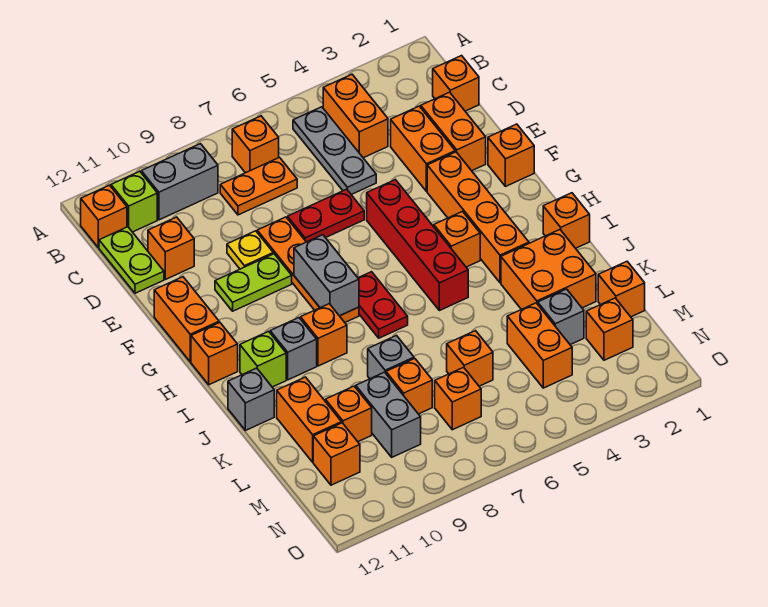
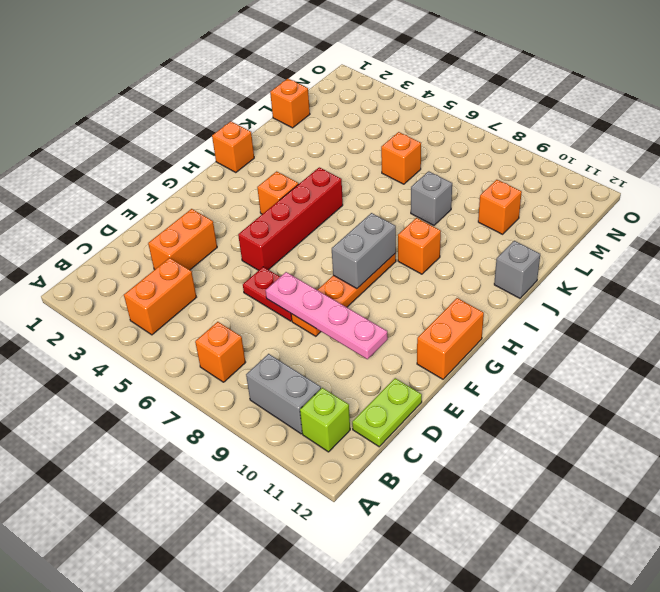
pink plate E7:E10 level 2 -> none
none -> grey plate B5:D5 level 1
none -> orange brick B12 level 1
none -> orange brick C1 level 1
none -> orange plate C7:C8 level 1

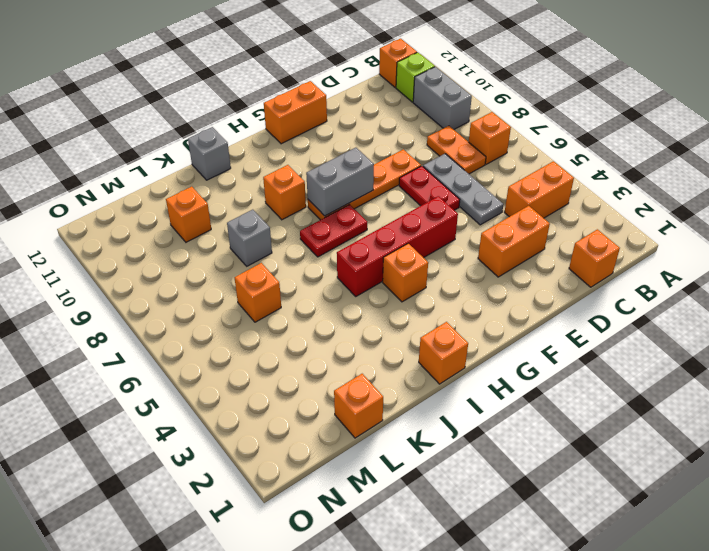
grey plate D5:D7 level 1 -> grey plate B5:D5 level 1
none -> lime plate C12:D12 level 1
none -> orange brick D2:E2 level 1
none -> orange brick D11 level 1
none -> yellow plate E9 level 1

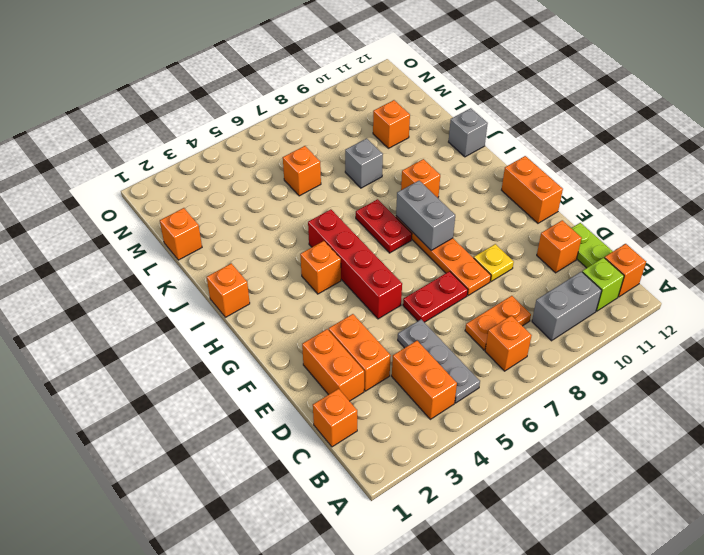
none -> orange brick F1 level 1
none -> orange brick F3:I3 level 1
none -> lime plate F9:F10 level 1
none -> orange brick H12 level 1

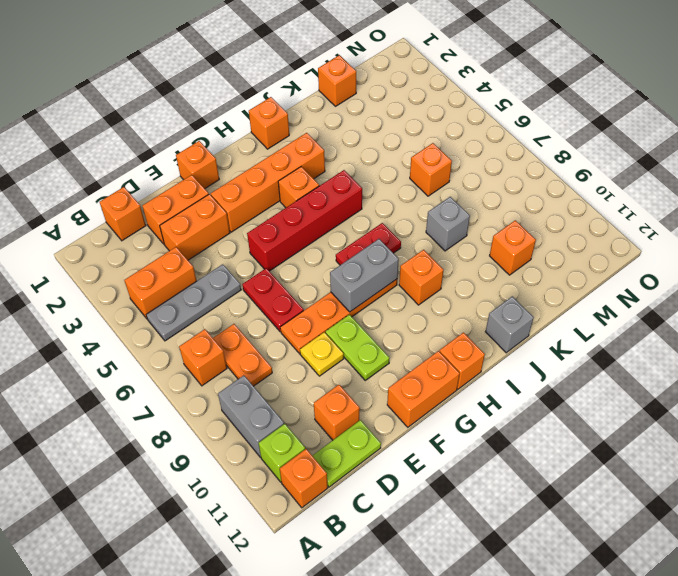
none -> grey brick I10 level 1
none -> lime brick I11 level 1
none -> orange brick J2:K3 level 1
none -> orange brick K11:L11 level 1

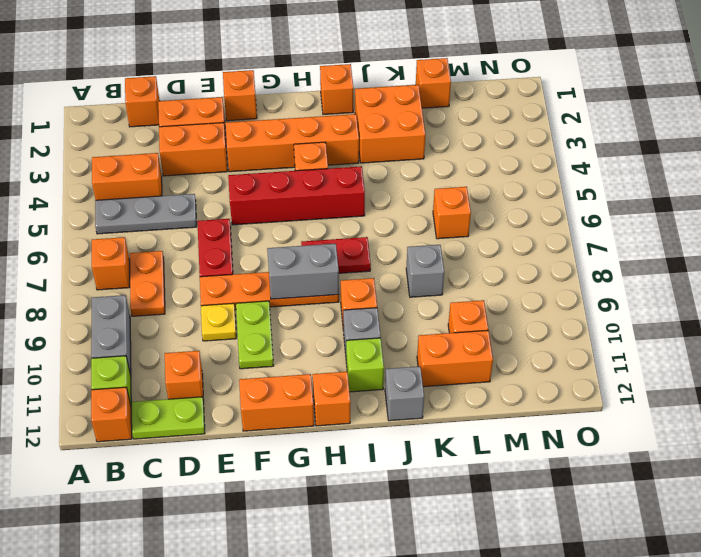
none -> grey brick L3 level 1
none -> orange brick L4:M4 level 1
none -> orange brick L8 level 1
none -> grey brick L9:M9 level 1

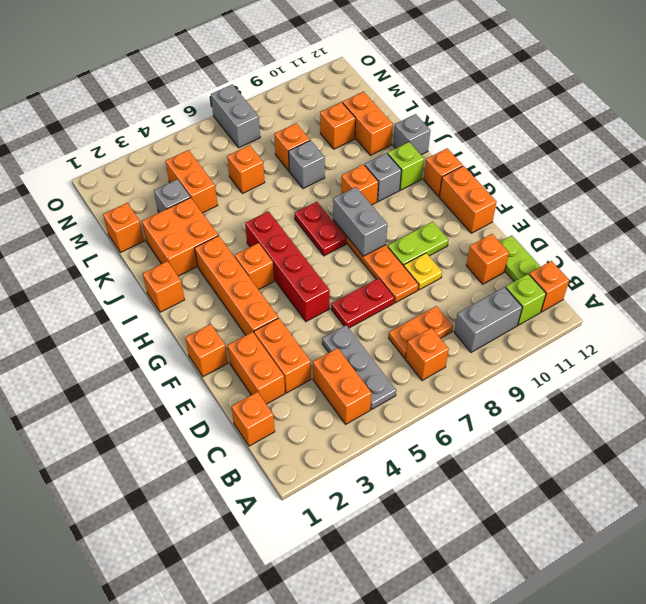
grey brick N7:O7 level 1 -> grey brick L9:M9 level 1
none -> orange brick M2 level 1
none -> orange brick M7 level 1
none -> orange brick M11 level 1

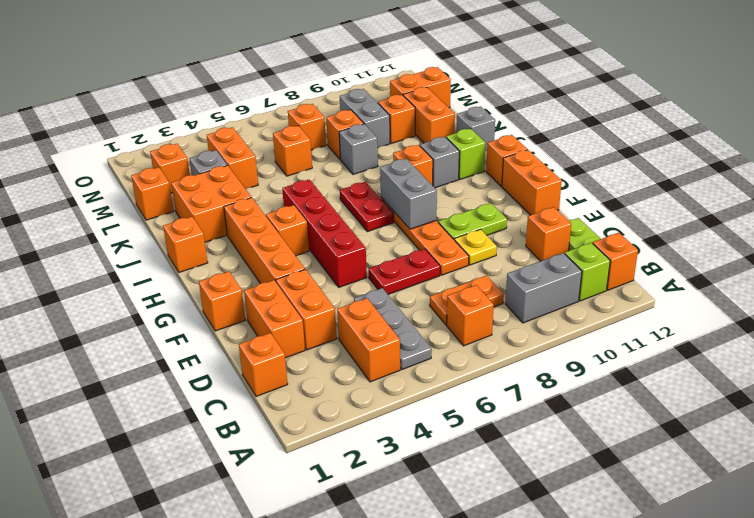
orange brick M11:M12 level 1 -> orange brick M11 level 1

